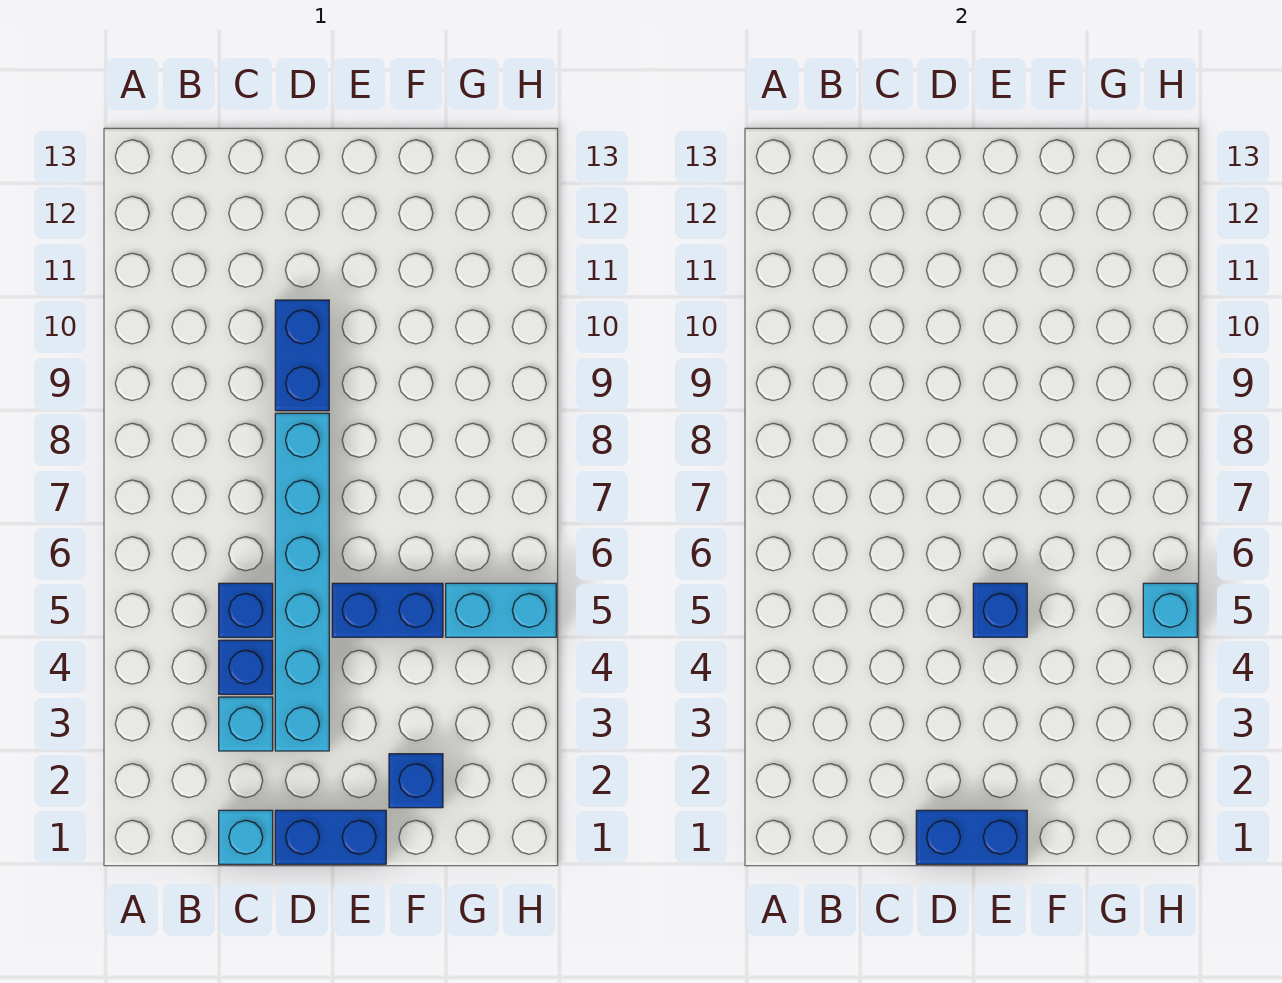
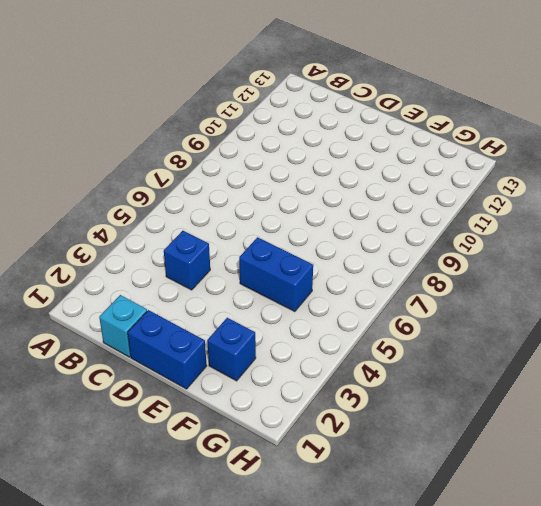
none -> cyan brick C3 level 1
none -> blue brick C5 level 1
none -> cyan brick D3:D8 level 1

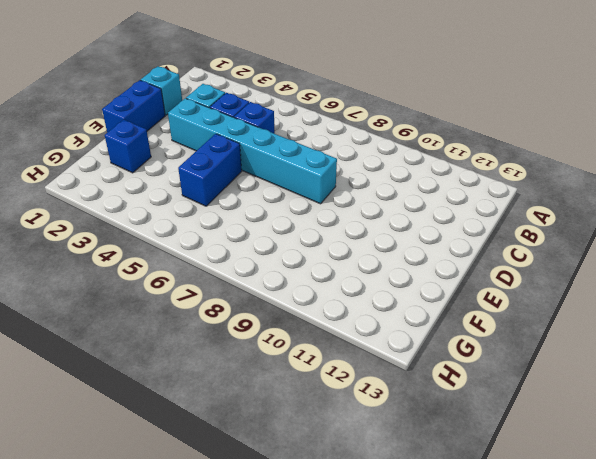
none -> blue brick D9:D10 level 1
none -> cyan brick G5:H5 level 1
none -> blue brick D1:E1 level 2

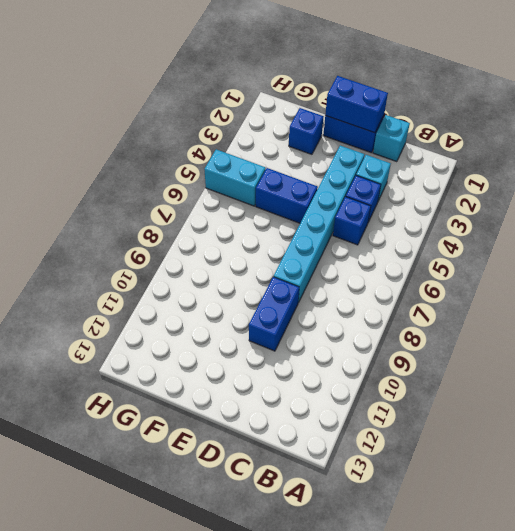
none -> blue brick E5 level 2
none -> cyan brick H5 level 2

